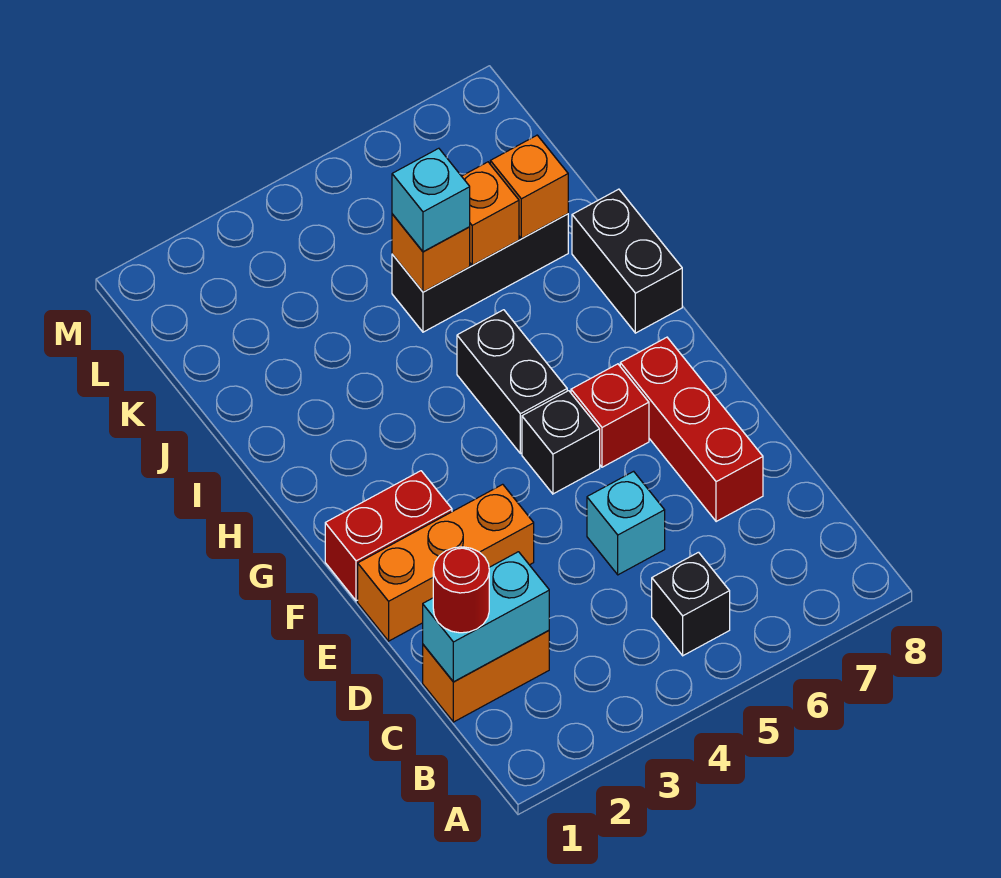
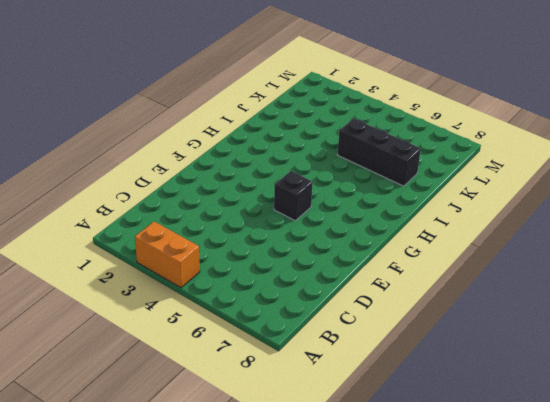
orange brick A3:A4 level 1 -> orange brick C1:C2 level 1
none -> black brick B5 level 1
none -> cyan brick D5 level 1
none -> red brick D7:F7 level 1

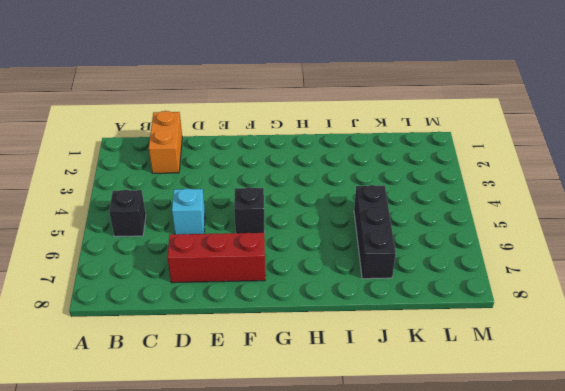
none -> orange brick E1:E3 level 1
none -> red brick F1:F2 level 1
none -> red brick F6 level 1

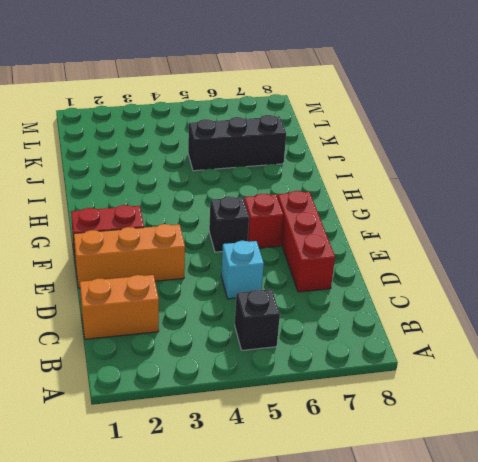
none -> black brick G5:H5 level 1
none -> black brick H8:I8 level 1
none -> cyan brick C1:C2 level 2

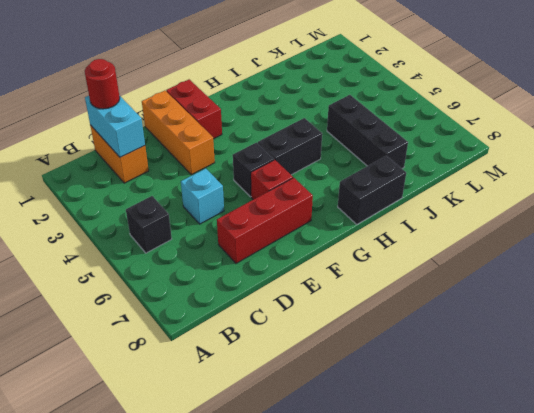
none -> orange brick J5 level 2
none -> orange brick J6 level 2
none -> orange brick J7 level 2

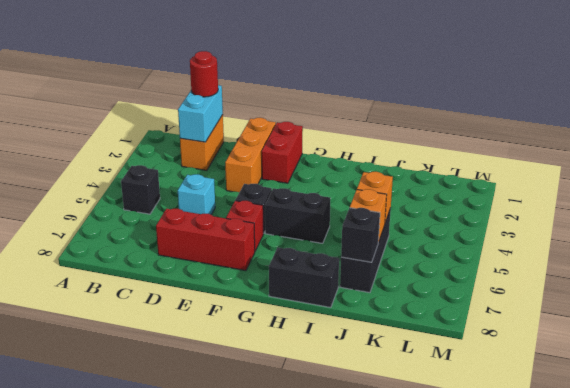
black brick J7 level 2 -> orange brick J7 level 2
none -> cyan brick J5 level 3

